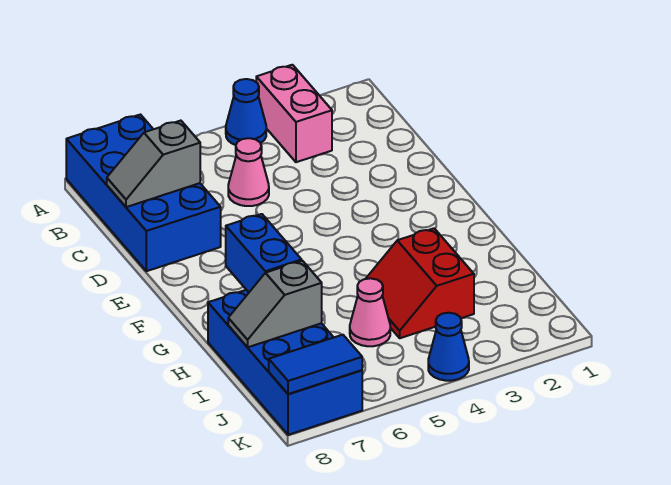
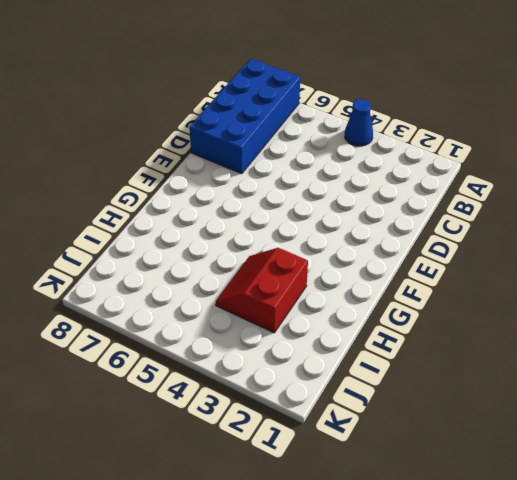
none -> pink brick A3:B3 level 1
none -> pink cone C5 level 1
none -> blue brick H7:K8 level 1

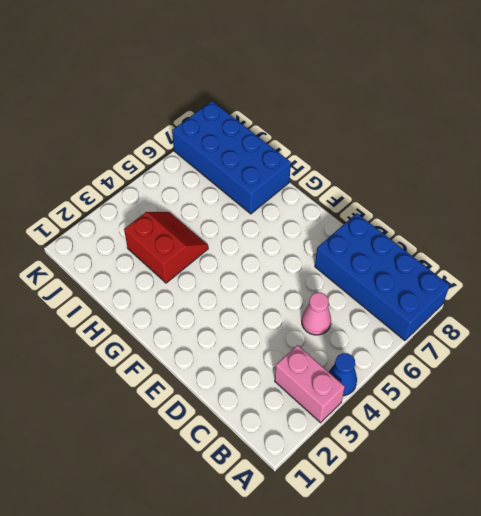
none -> pink cone I5 level 1
none -> blue cone K4 level 1
none -> grey slope C7:C8 level 2 top 7

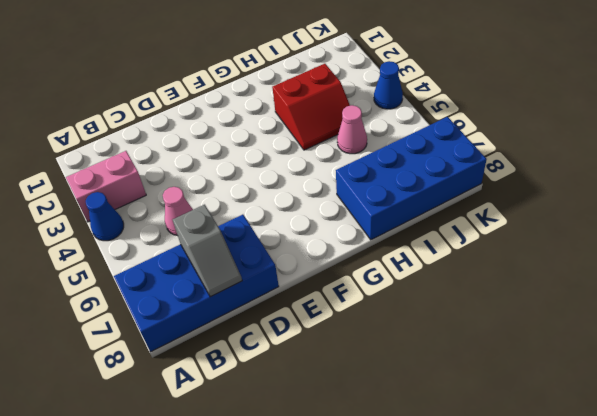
none -> blue brick G7:H7 level 2
none -> grey slope I7:I8 level 2 top 7
none -> blue tile K7:K8 level 2

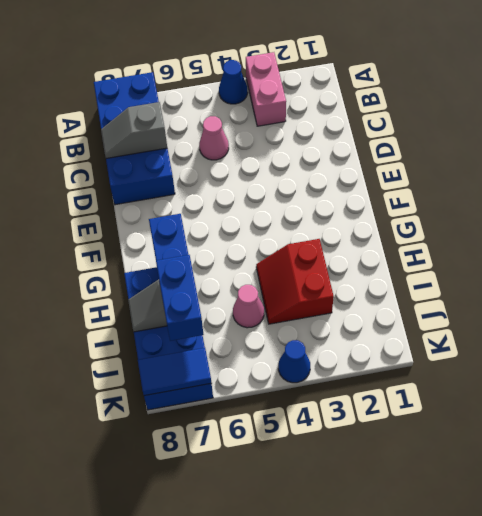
blue brick I7:J7 level 3 -> none

